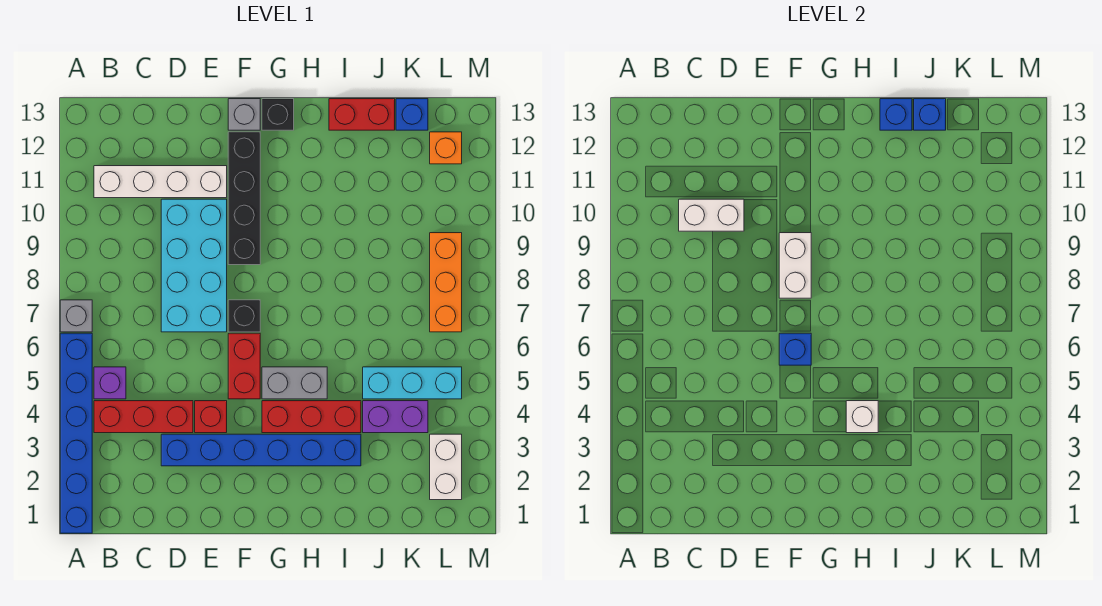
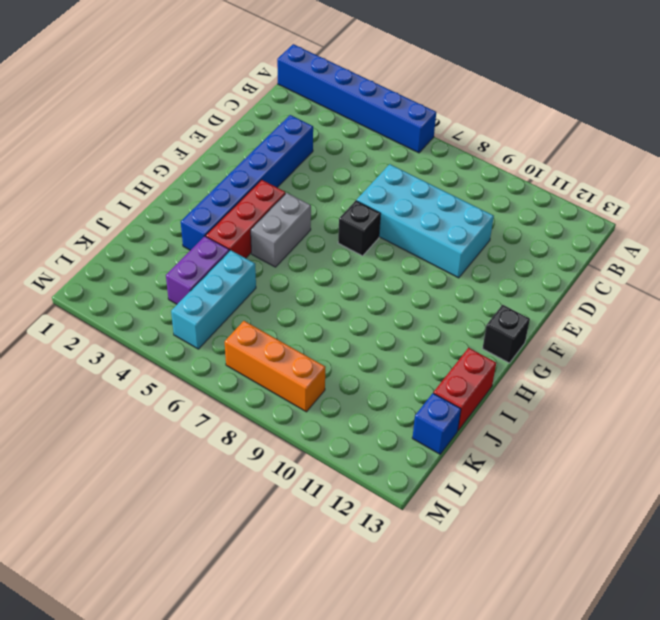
none -> grey brick A7 level 1
none -> red brick B4:D4 level 1
none -> purple brick B5 level 1

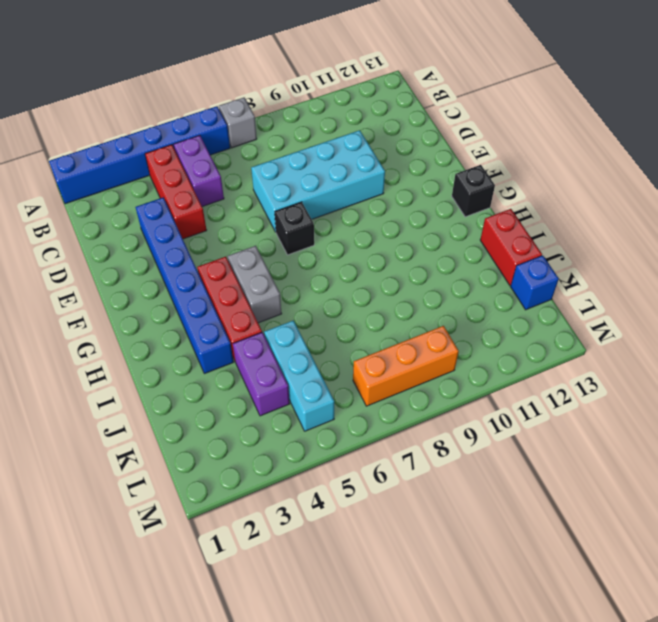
purple brick B5:C5 level 1 -> purple brick B5 level 1
none -> white brick B11:E11 level 1
none -> red brick E4 level 1
none -> red brick F5:F6 level 1

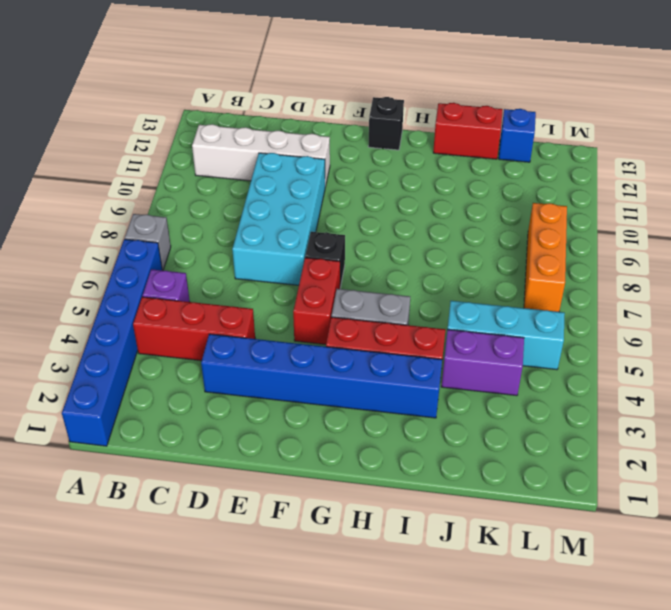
none -> red brick E4 level 1
none -> black brick F9:F12 level 1
none -> grey brick F13 level 1

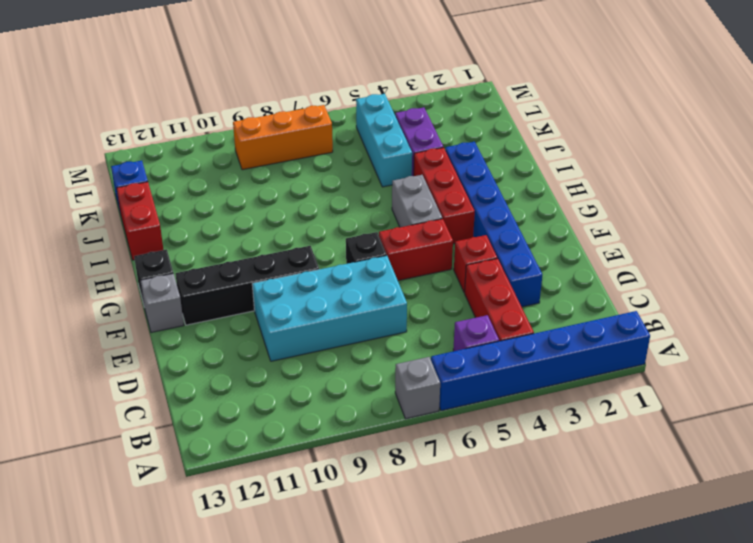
none -> white brick B11:E11 level 1
none -> white brick L2:L3 level 1
none -> orange brick L12 level 1

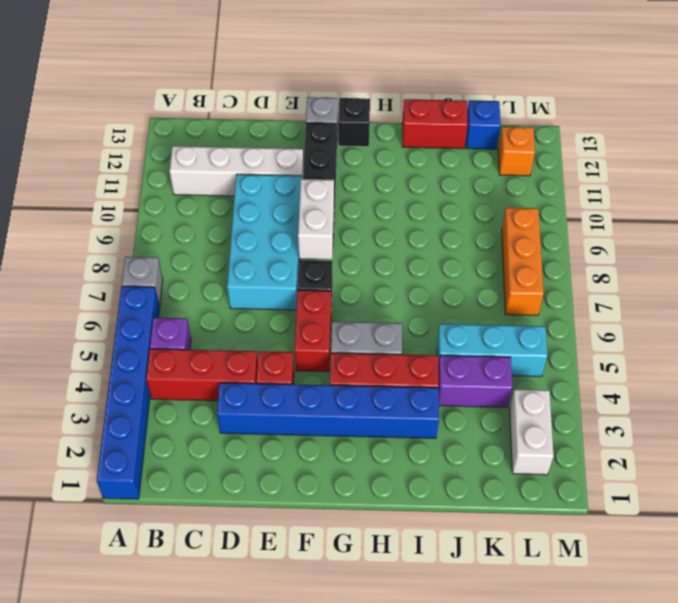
none -> white brick C10:D10 level 2
none -> blue brick F6 level 2
none -> white brick H4 level 2

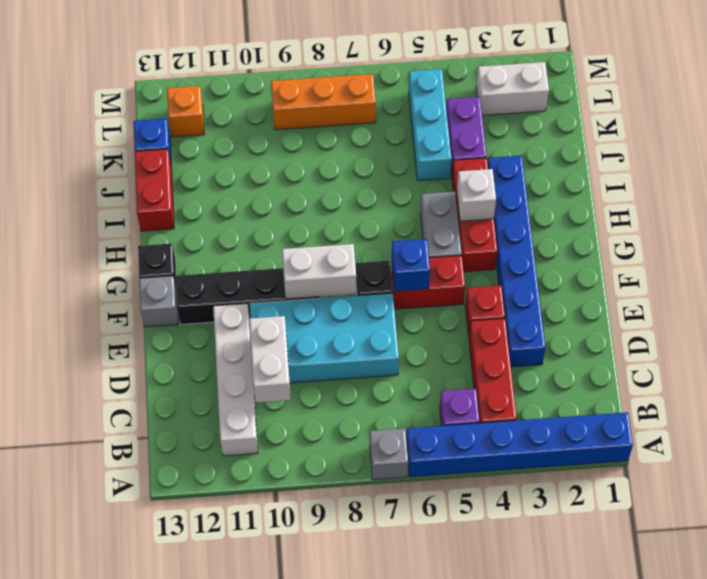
none -> blue brick I13 level 2
none -> blue brick J13 level 2

